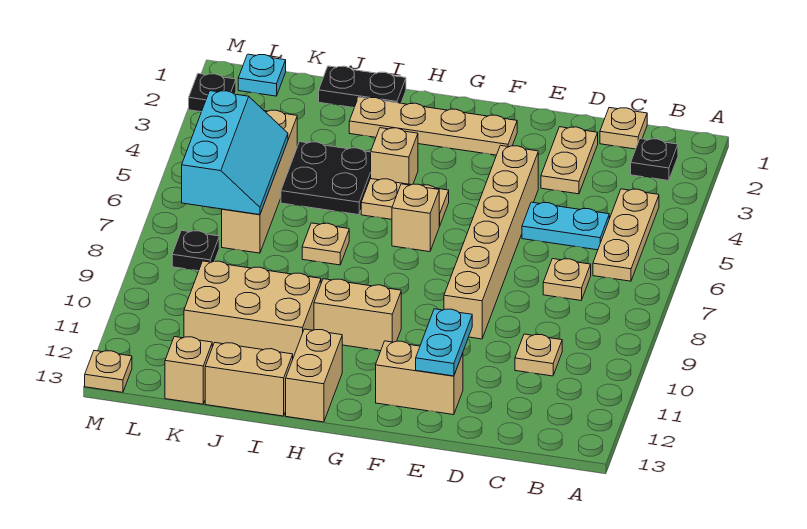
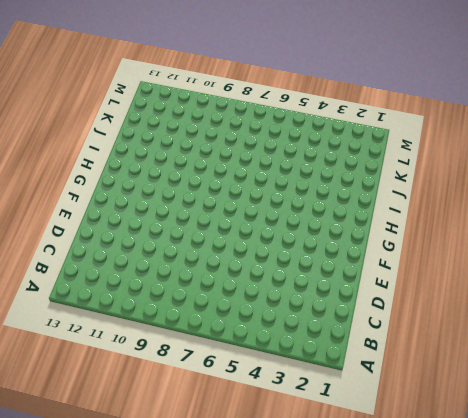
none -> black plate B2 level 1
none -> tan plate B4:B6 level 1
none -> tan plate C1 level 1

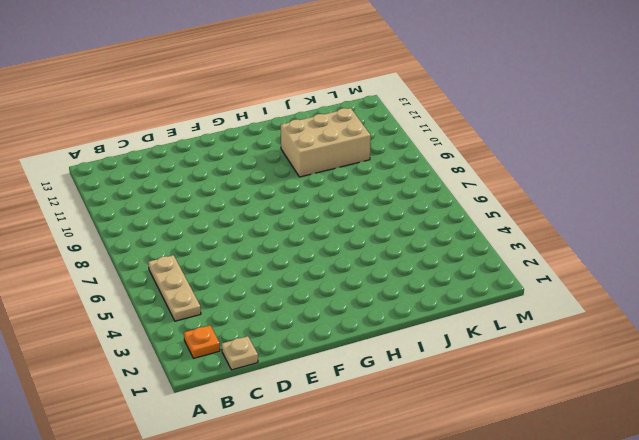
orange plate B2 level 1 -> black plate B2 level 1
none -> cyan plate C5:D5 level 1
none -> tan plate C7 level 1
none -> tan plate C10 level 1

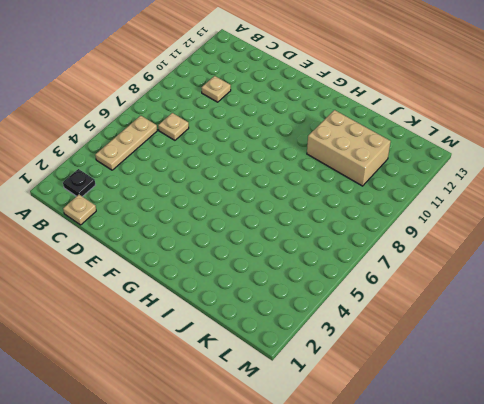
none -> cyan plate C5:D5 level 1
none -> tan plate D2:D3 level 1
none -> tan brick E4:E9 level 1

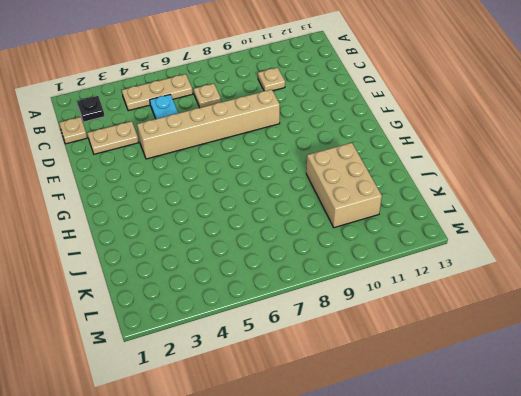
none -> tan brick E12:F12 level 1
none -> tan plate F2:I2 level 1
none -> tan plate G5:H5 level 1

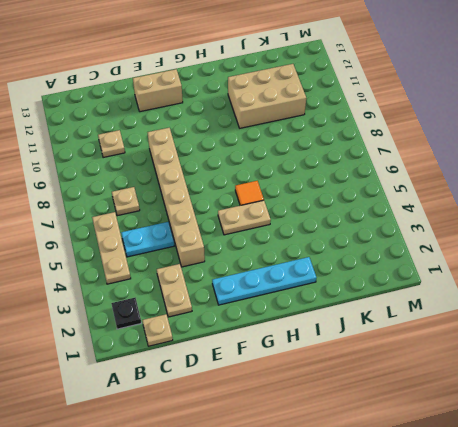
cyan plate F2:I2 level 1 -> tan plate F2:I2 level 1
orange tile H6 level 1 -> none
none -> tan brick G6 level 1
none -> tan brick G10:H10 level 1
none -> tan brick H4 level 1

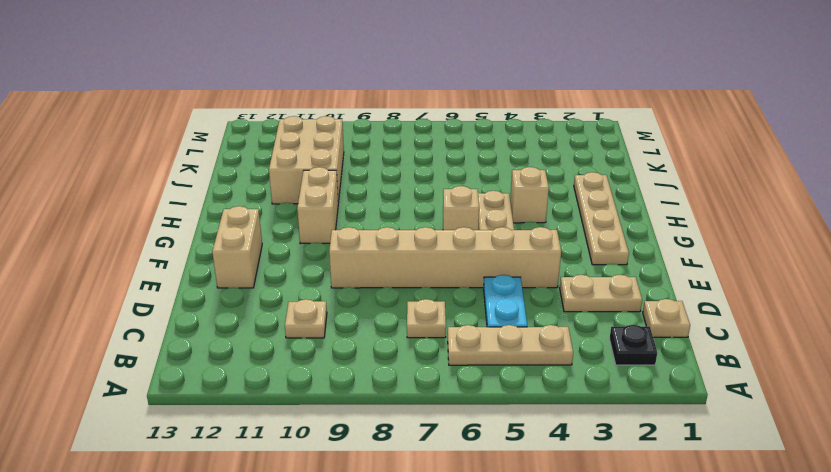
none -> tan brick H12:H13 level 1
none -> black plate I1:J1 level 1
none -> black plate I4:J5 level 1

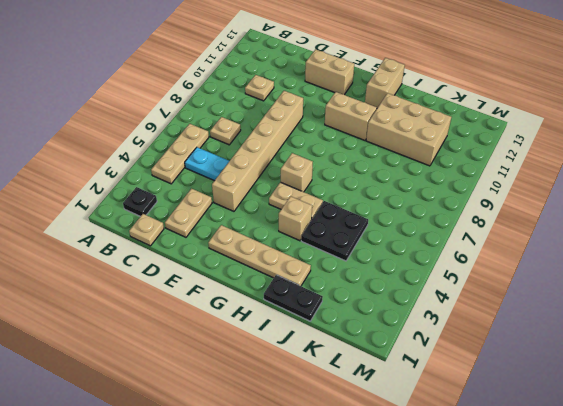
none -> tan plate I7 level 1
none -> tan brick I13:J13 level 1
none -> tan brick K4:K7 level 1

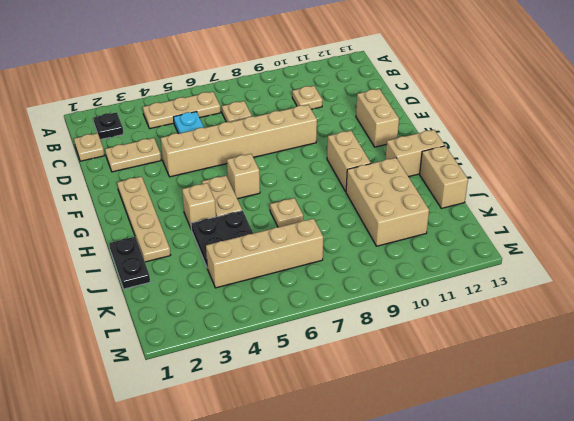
none -> tan brick K13 level 1
none -> cyan plate L1 level 1
none -> black plate L8 level 1

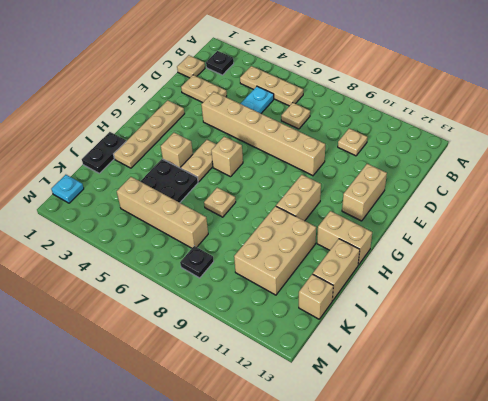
none -> black plate M2 level 1
none -> tan plate M13 level 1
none -> cyan plate E11:E12 level 2

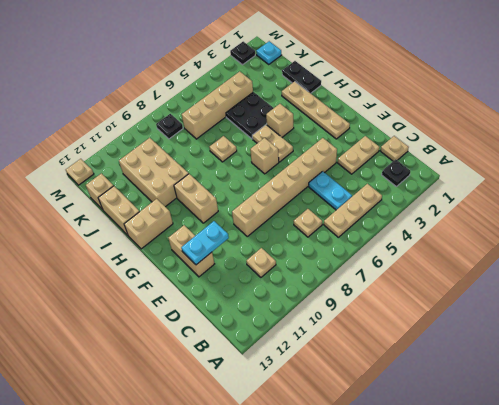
none -> cyan slope K5:L7 level 2 top L

